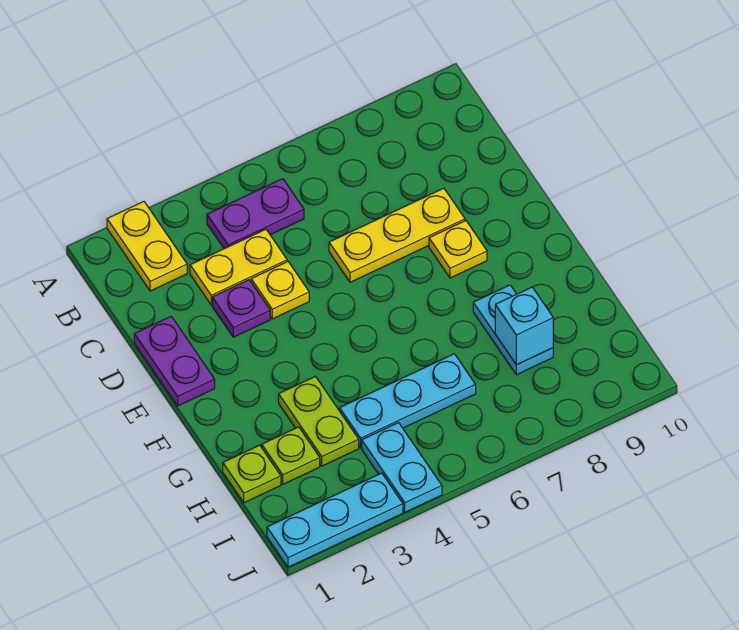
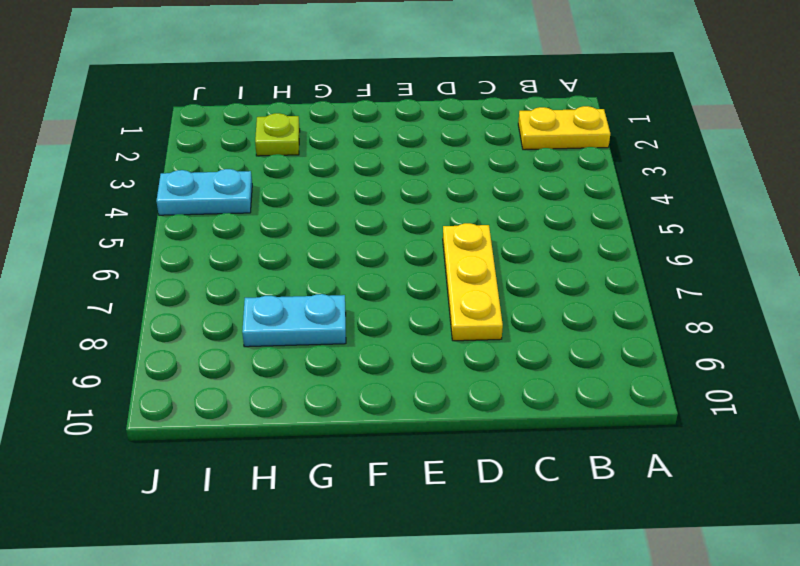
none -> purple plate B4:B5 level 1
none -> yellow plate C3:C4 level 1
none -> purple plate D1:E1 level 1

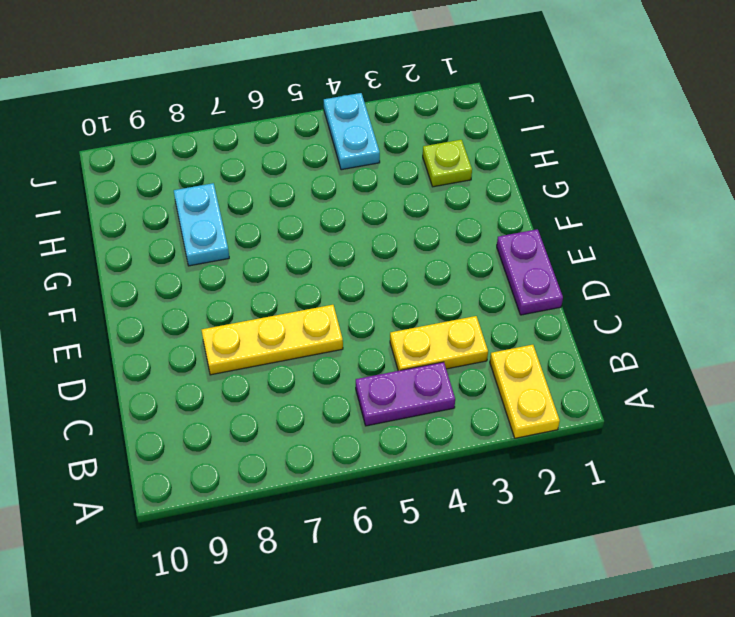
none -> purple plate D3 level 1
none -> yellow plate D4 level 1
none -> yellow plate E8 level 1

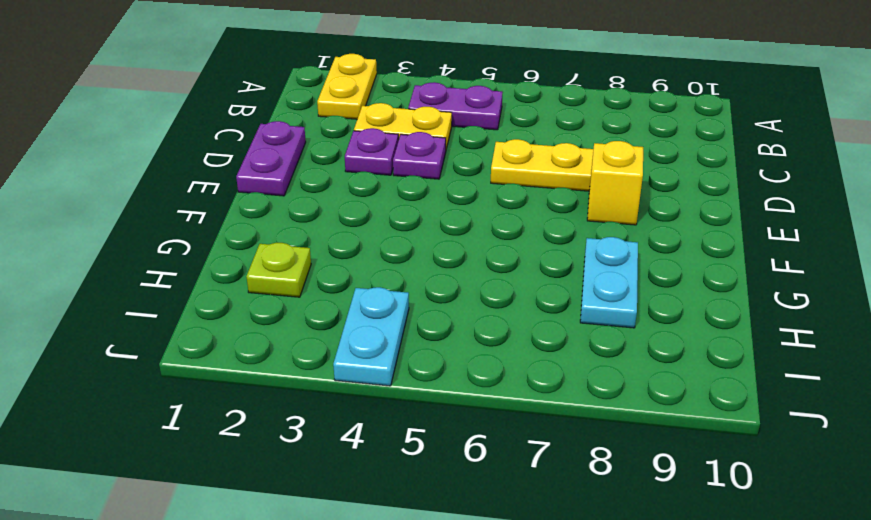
purple plate D4 level 1 -> yellow plate D4 level 1
yellow brick E8 level 1 -> yellow plate E8 level 1
none -> lime plate G3:H3 level 1
none -> lime plate H1 level 1
none -> cyan plate H4:H6 level 1

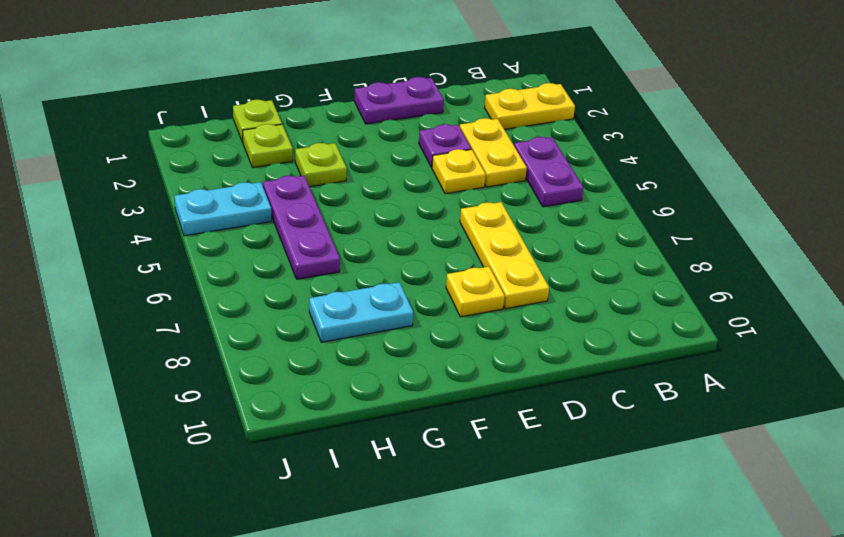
lime plate G3 level 1 -> lime plate G3:H3 level 1
purple plate H4:H6 level 1 -> cyan plate H4:H6 level 1
none -> cyan plate J1:J3 level 1
none -> cyan brick H8 level 2

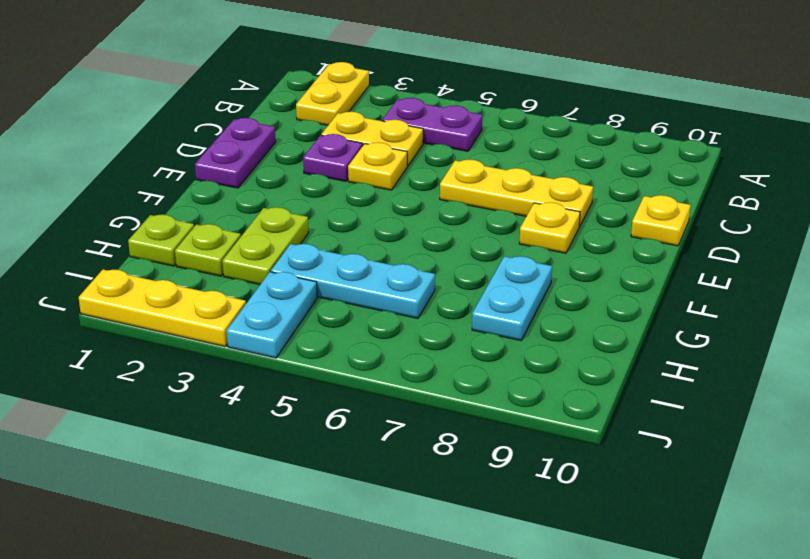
yellow plate D10 level 1 -> none
yellow plate J1:J3 level 1 -> cyan plate J1:J3 level 1
none -> cyan brick H8 level 2

